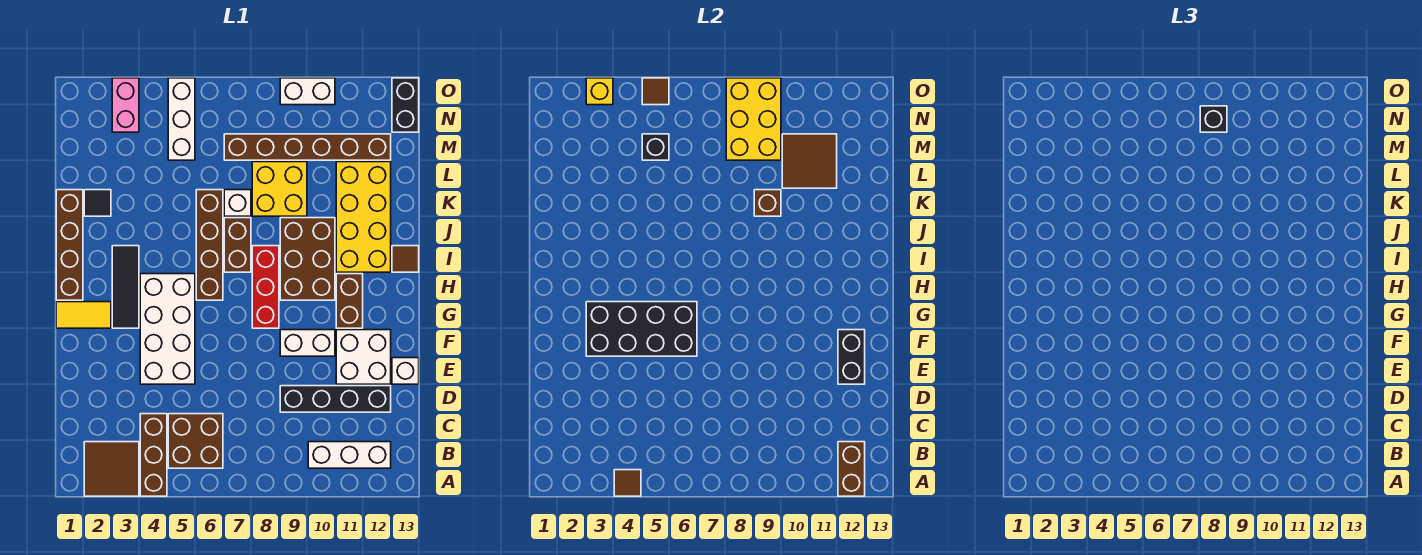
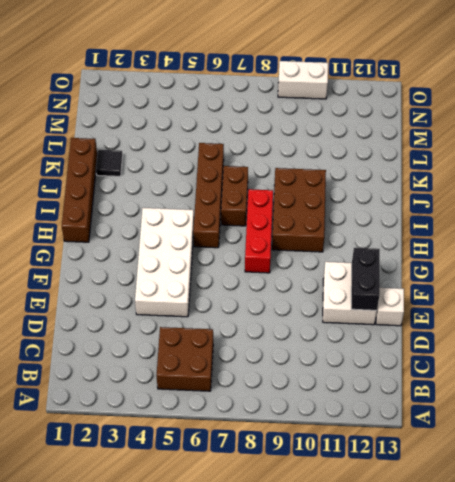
none -> brown tile A2:B3 level 1
none -> brown brick A4:C4 level 1
none -> white brick B10:B12 level 1
none -> black brick D9:D12 level 1

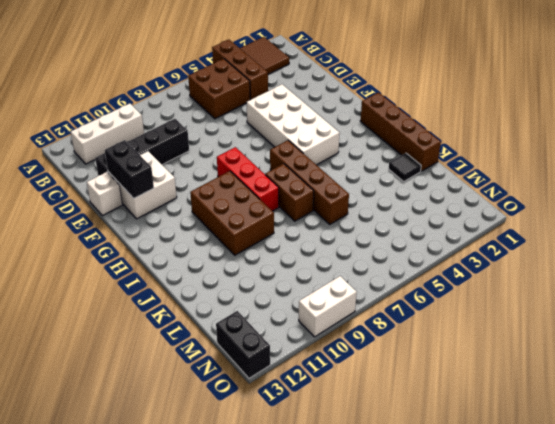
none -> white brick F9:F10 level 1
none -> yellow tile G1:G2 level 1
none -> black tile G3:I3 level 1
none -> brown brick G11:H11 level 1

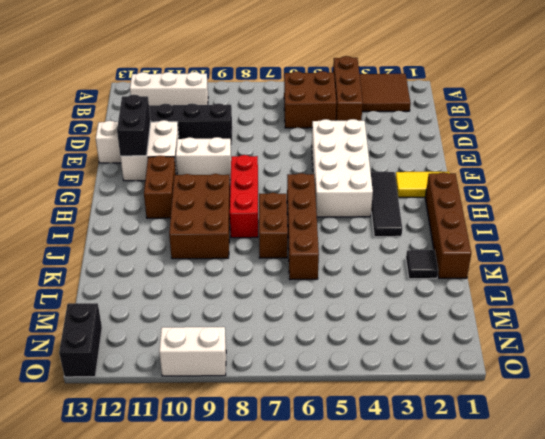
none -> yellow brick I11:L12 level 1
none -> brown tile I13 level 1
none -> white brick K7 level 1
none -> yellow brick K8:L9 level 1

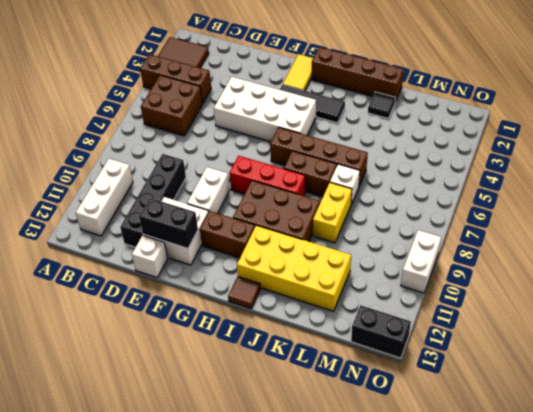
yellow brick K8:K9 level 1 -> yellow brick K8:L9 level 1
none -> white brick M5:O5 level 1
none -> brown brick M7:M12 level 1
none -> pink brick N3:O3 level 1
none -> brown tile A4 level 2

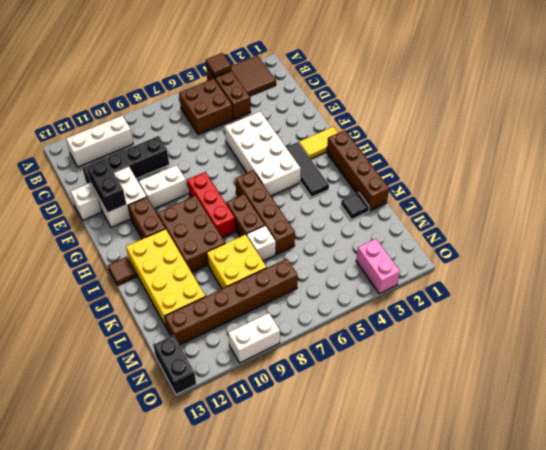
none -> white brick M5:O5 level 1
none -> brown brick A12:B12 level 2
none -> black brick F3:G6 level 2
none -> brown brick K9 level 2

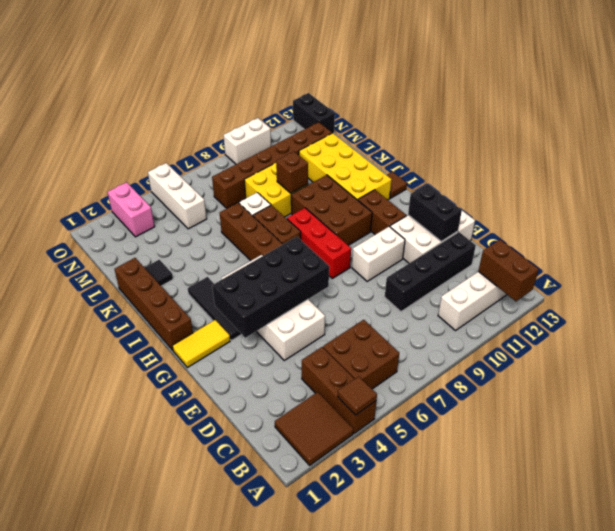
none -> brown tile L10:M11 level 2
none -> black brick M5 level 2
none -> yellow brick M8:O9 level 2
none -> yellow brick O3 level 2

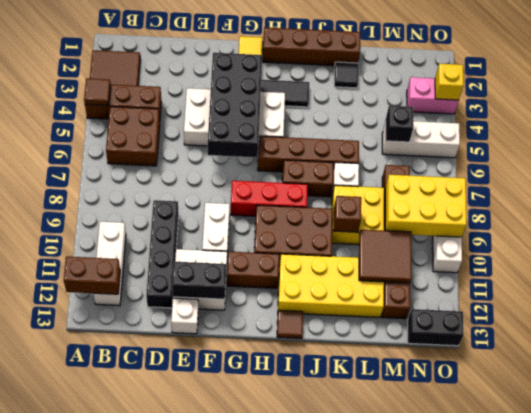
none -> brown tile O5 level 2
none -> black brick N8 level 3

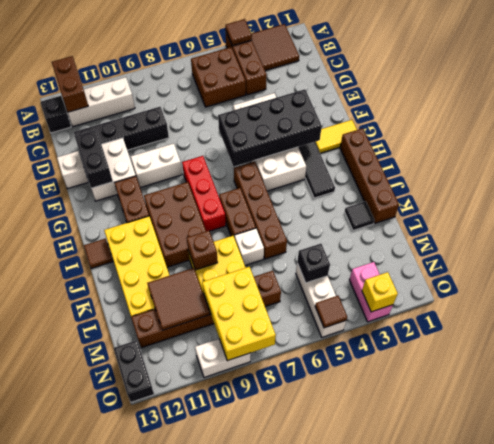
black brick B13 level 1 -> black brick N8 level 3

